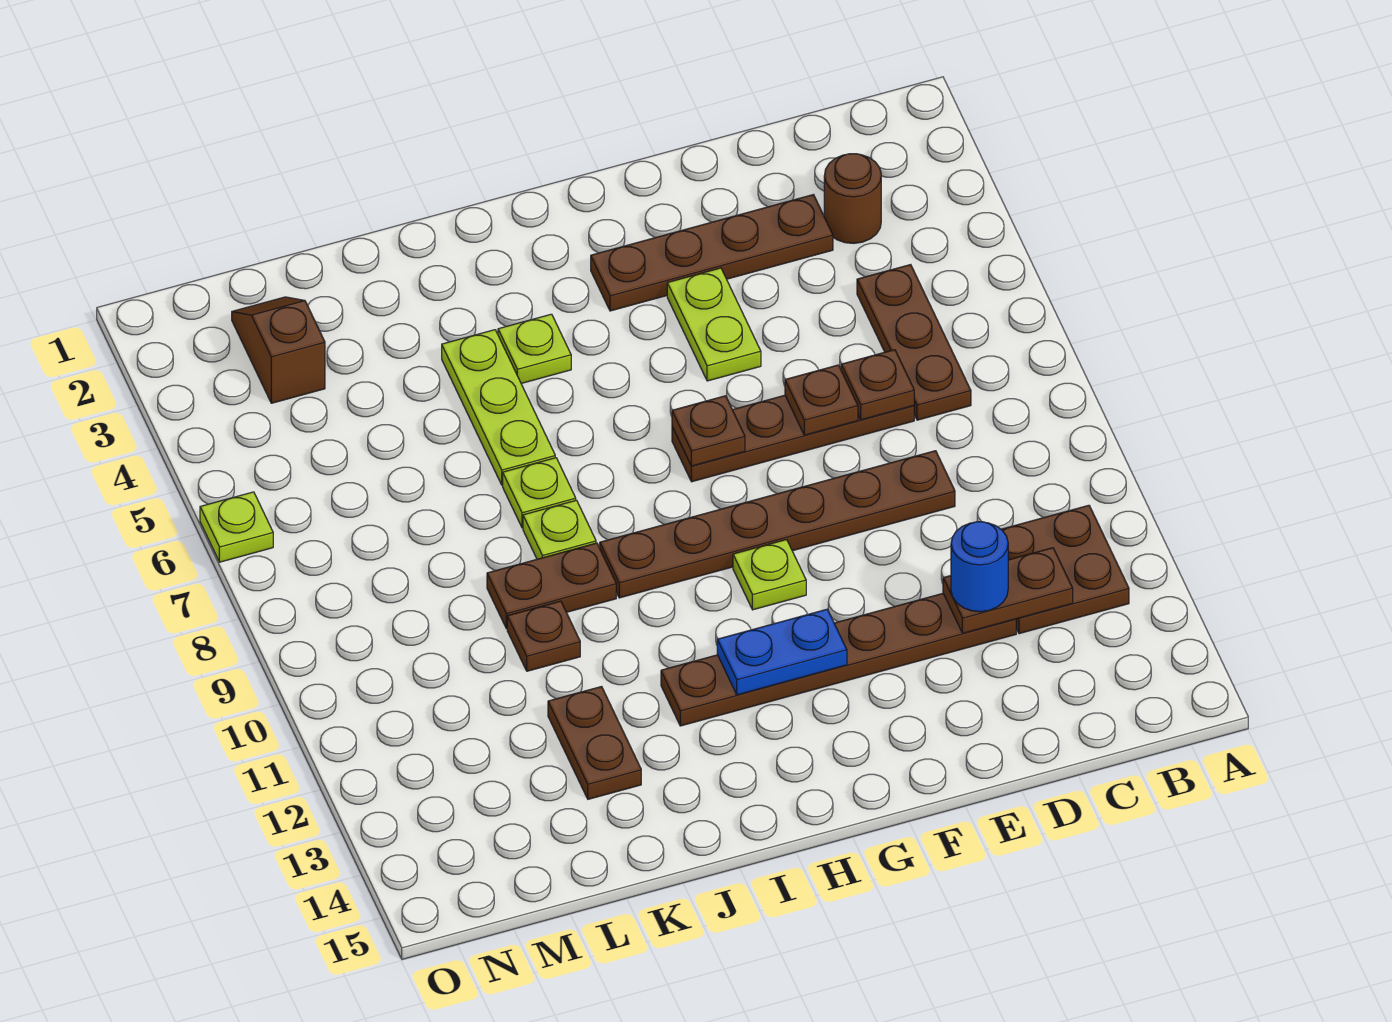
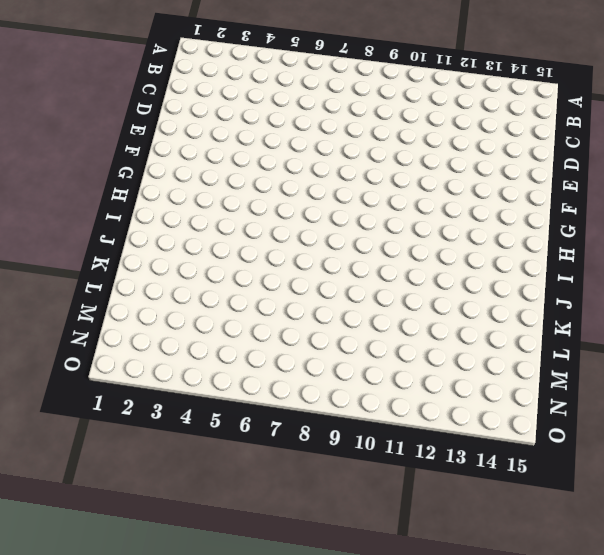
none -> brown plate B11:C12 level 1
none -> brown round brick C3 level 1
none -> brown plate C5:C7 level 1

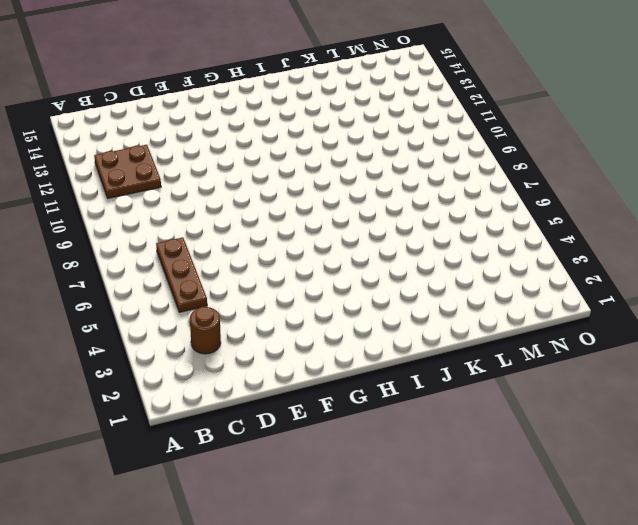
none -> brown plate D3:G3 level 1
none -> brown plate D7:G7 level 1
none -> brown plate D9:I9 level 1

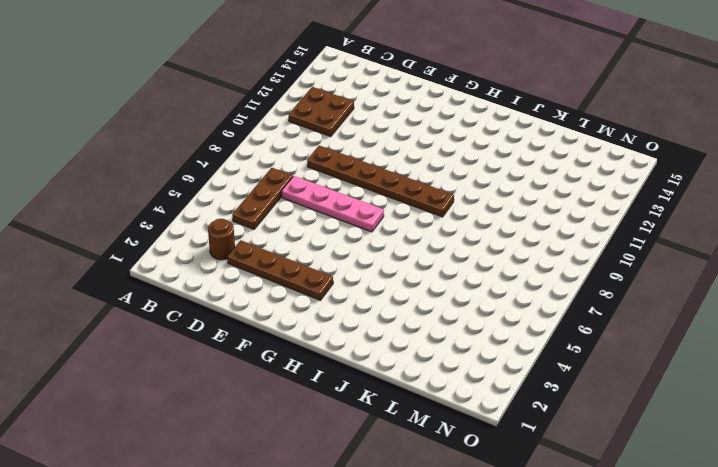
pink plate D7:G7 level 1 -> brown plate D7:G7 level 1
none -> brown plate D12:I12 level 1
none -> lime plate F4:F5 level 1
none -> lime plate G10 level 1

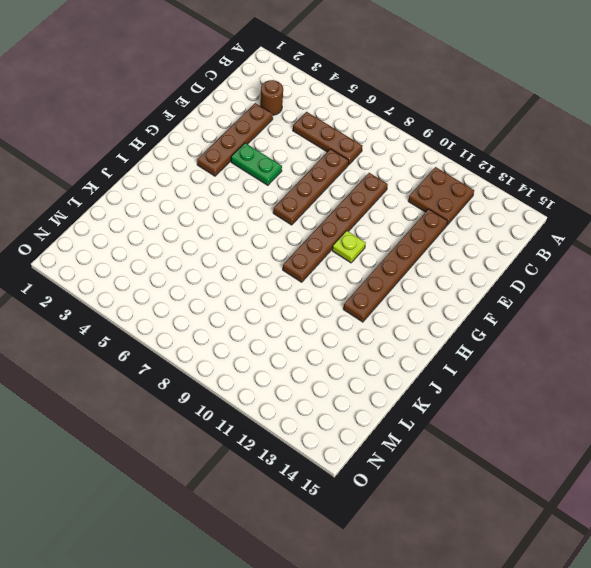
green plate F4:F5 level 1 -> lime plate F4:F5 level 1
none -> lime plate I4 level 1
none -> lime plate J4:J6 level 1
none -> lime plate J7 level 1

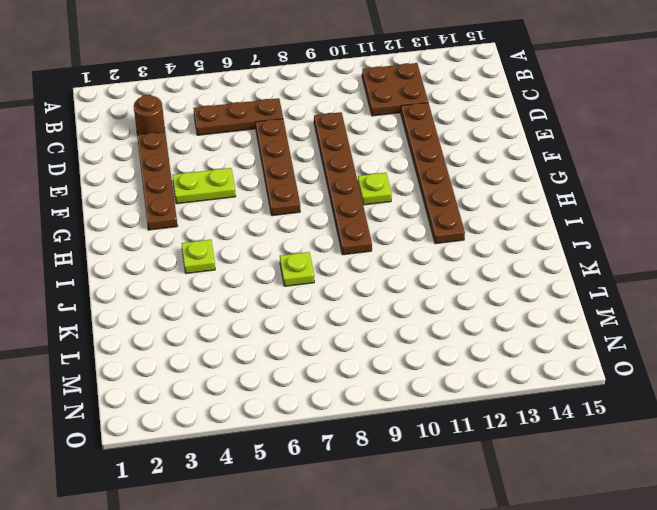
none -> lime plate J4:J6 level 1
none -> lime plate J8 level 1
none -> brown plate J9:K9 level 1

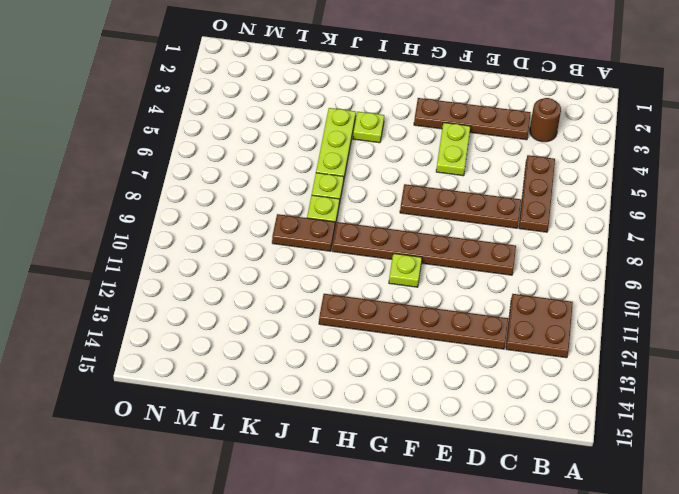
none -> brown plate K10 level 1
none -> brown plate K12:K13 level 1
none -> brown slope M2:M3 level 1 top 3

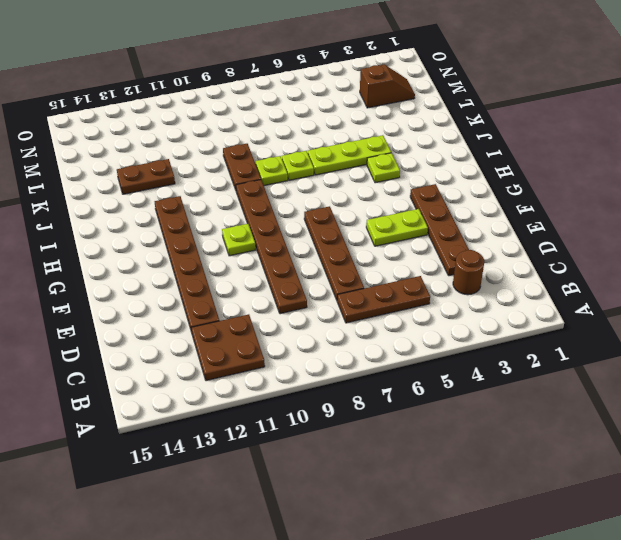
none -> brown plate K10 level 1
none -> lime plate O6 level 1
none -> brown plate C12:D12 level 2

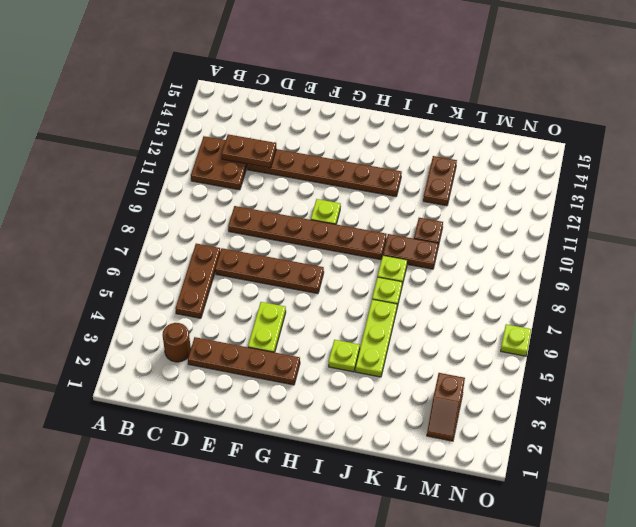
none -> brown plate D7 level 2
none -> brown plate E7 level 2
none -> brown plate G7 level 2

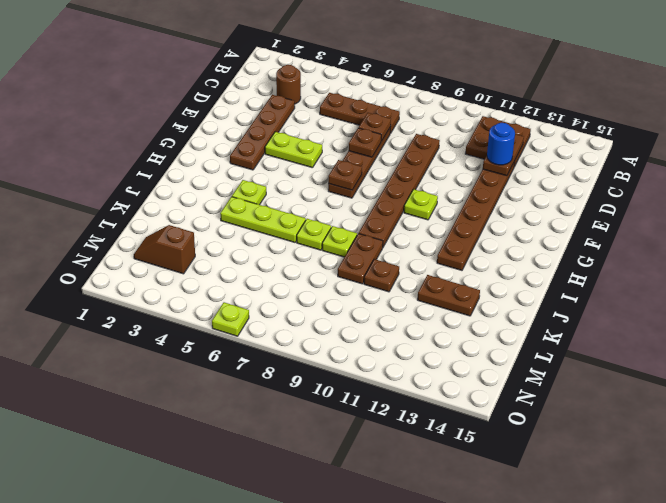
none -> blue plate G12:H12 level 2

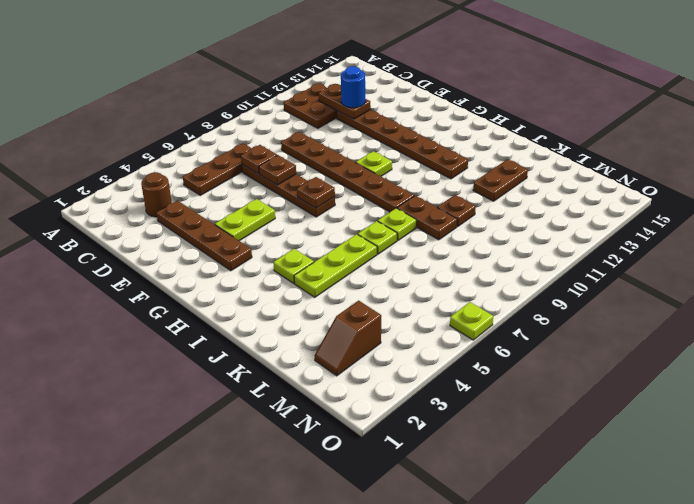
none -> blue plate G12:H12 level 2

